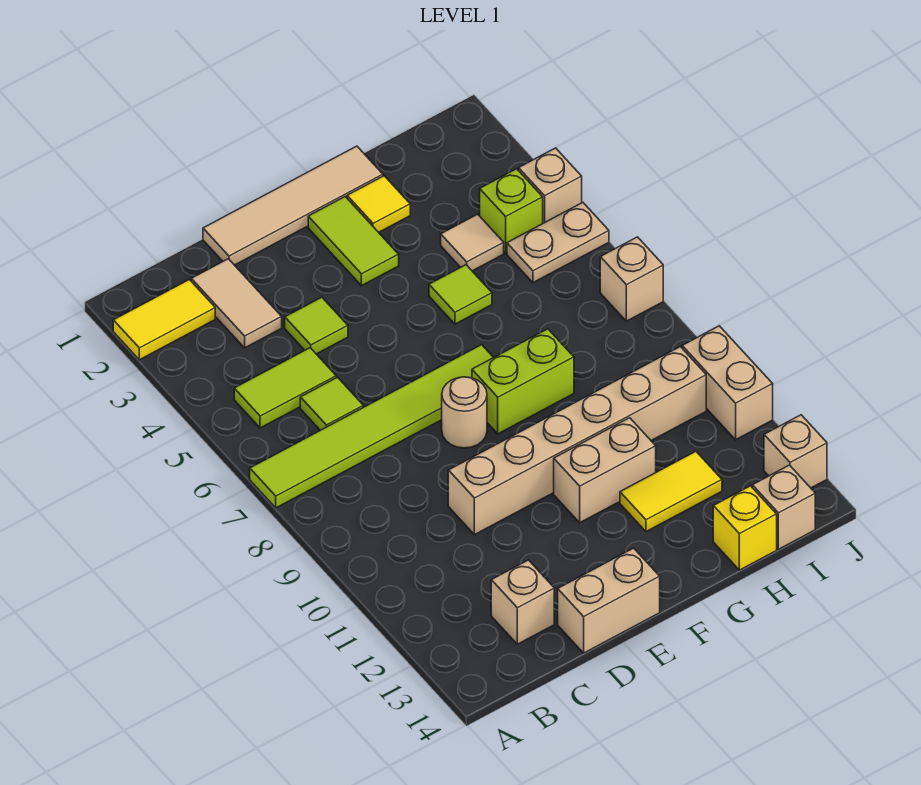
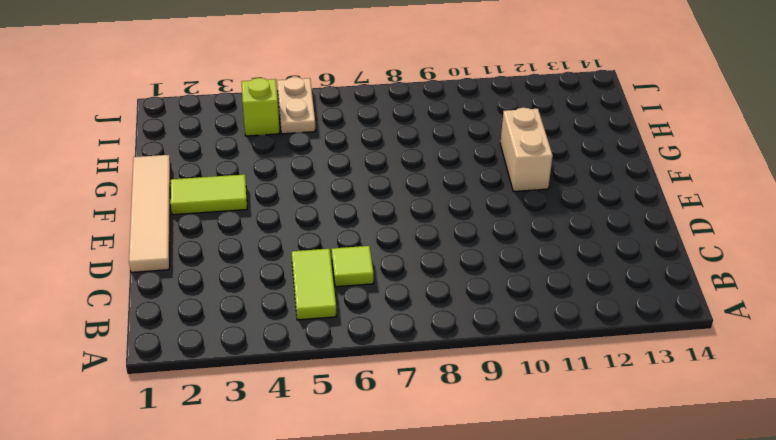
none -> yellow tile A2:B2 level 1
none -> lime tile A7:F7 level 1
none -> tan tile C2:C3 level 1

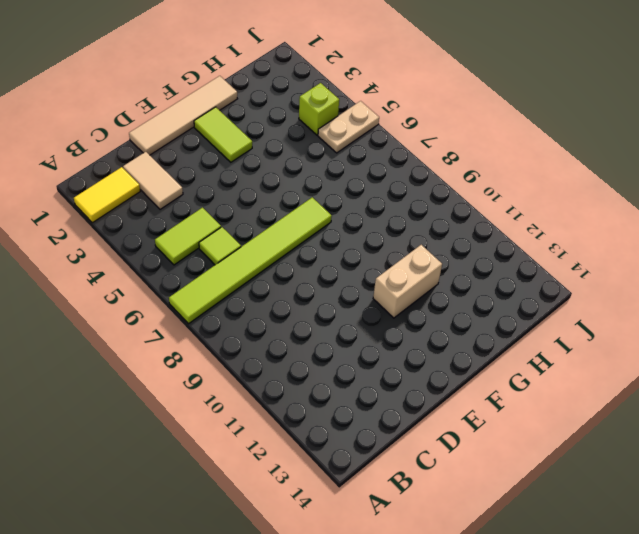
none -> tan brick C13 level 1
none -> lime tile D4 level 1
none -> tan brick D10:I10 level 1

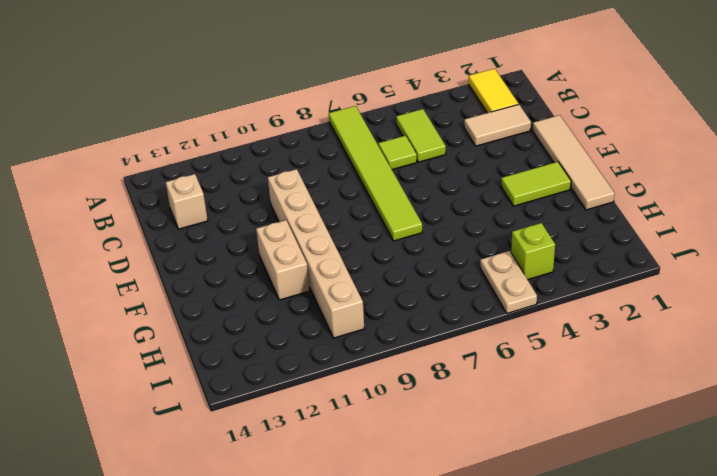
none -> lime tile D4 level 1
none -> tan brick D14:E14 level 1
none -> tan round brick E8 level 1

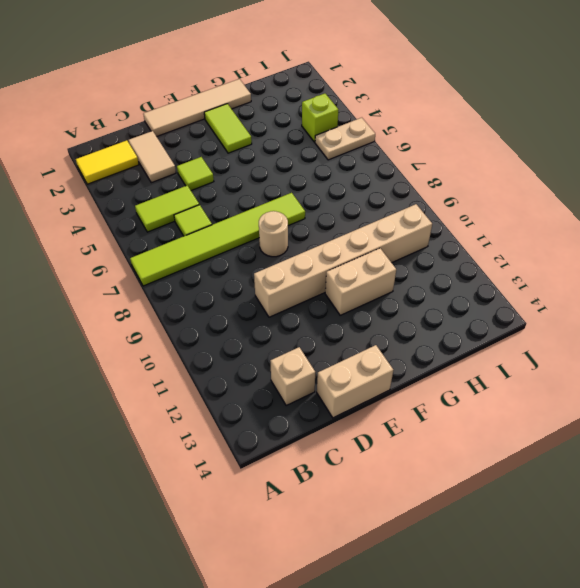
none -> lime brick F8:G8 level 1
none -> yellow tile G2 level 1
none -> lime tile G5 level 1

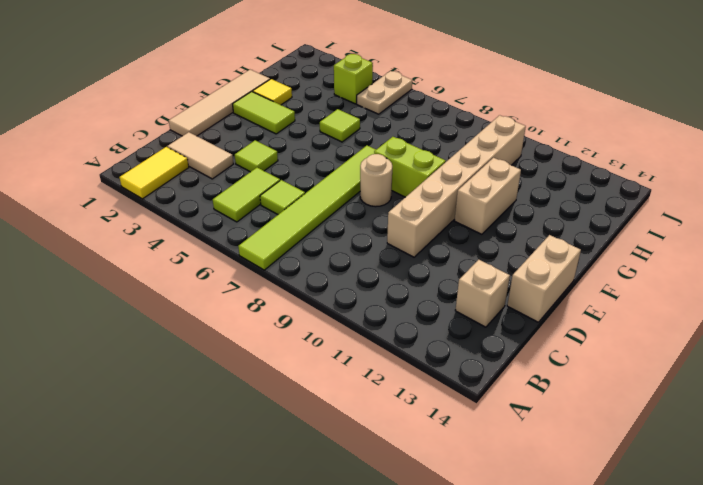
lime brick F8:F9 level 1 -> lime brick F8:G8 level 1
none -> yellow tile G12:H12 level 1
none -> tan tile H4 level 1
none -> yellow brick H14 level 1

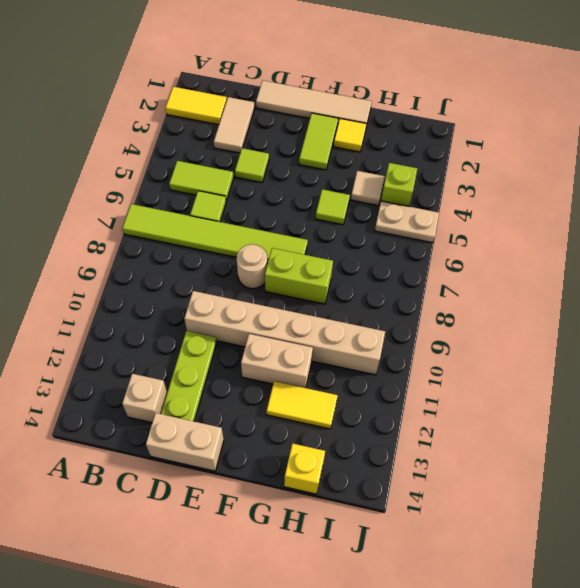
lime plate D11:D13 level 1 -> none
none -> tan brick I14 level 1
none -> tan brick J4 level 1
none -> tan brick J7 level 1

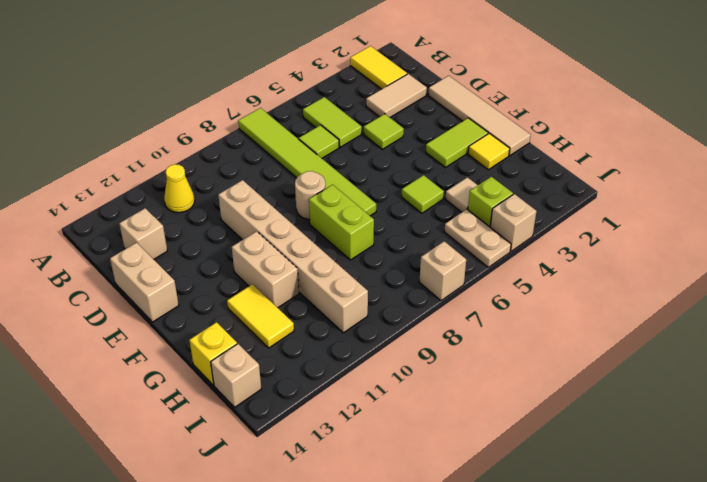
yellow cone B11 level 1 -> none
none -> tan brick J10:J11 level 1
none -> tan brick J13 level 1

